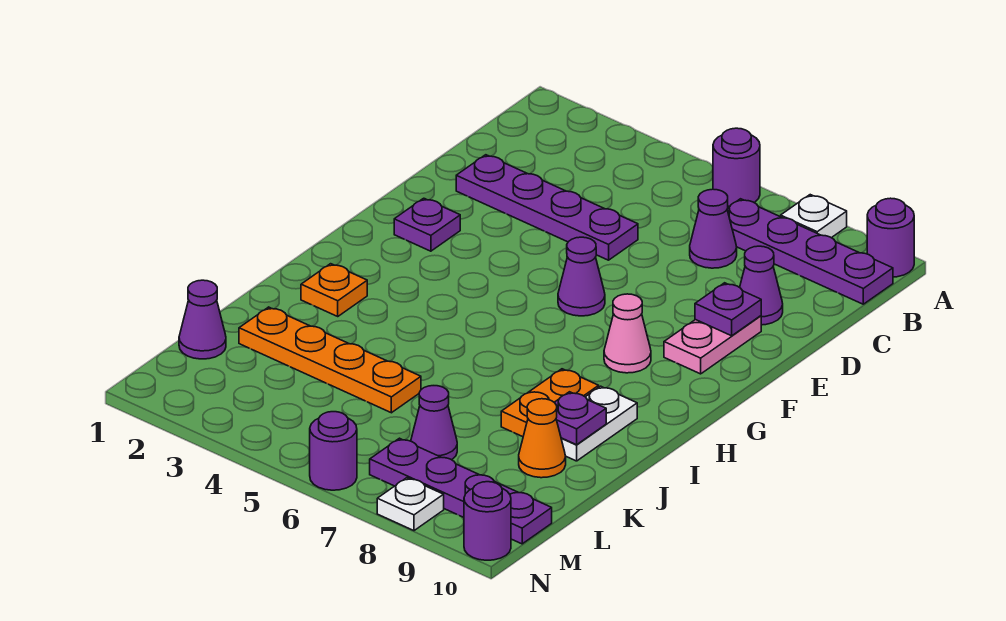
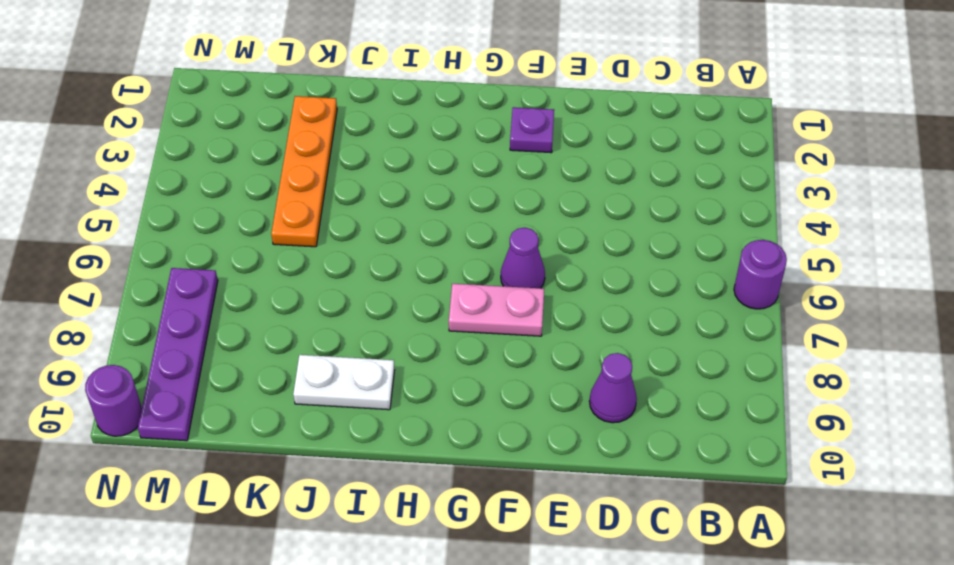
pink plate F7:G7 level 1 -> pink plate E9:F9 level 1
none -> white plate A8 level 1
none -> purple round brick A10 level 1
none -> purple plate B7:B10 level 1

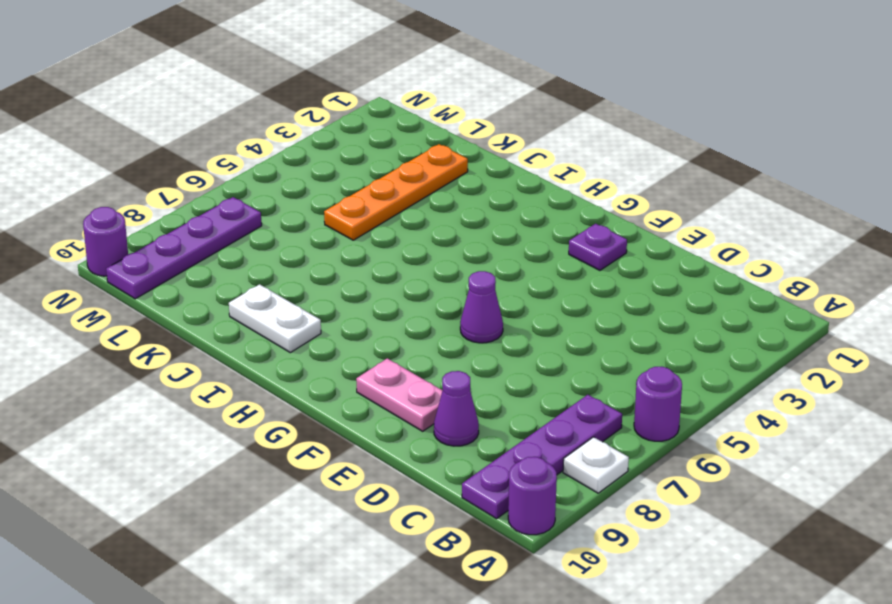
none -> purple cone C7 level 1
none -> purple plate D2:D5 level 1
none -> pink cone G8 level 1

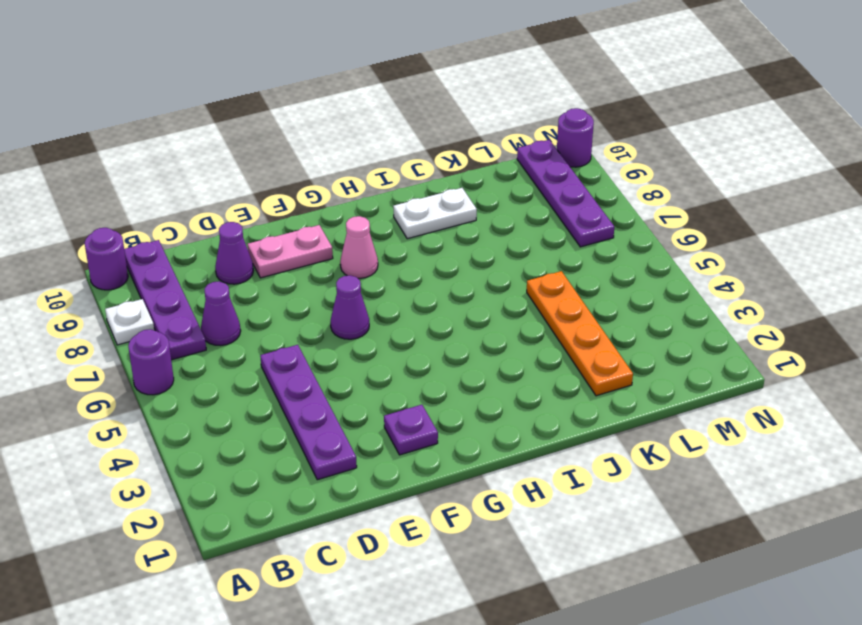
none -> orange plate I2 level 1
none -> orange plate I8:J8 level 1
none -> orange cone K9 level 1

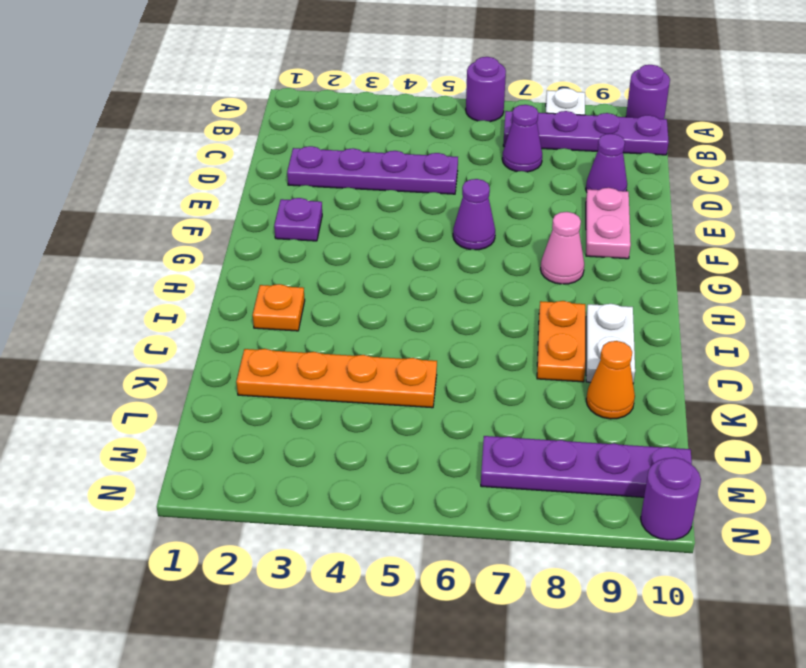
none -> purple cone L1 level 1
none -> purple cone L7 level 1
none -> purple round brick N6 level 1

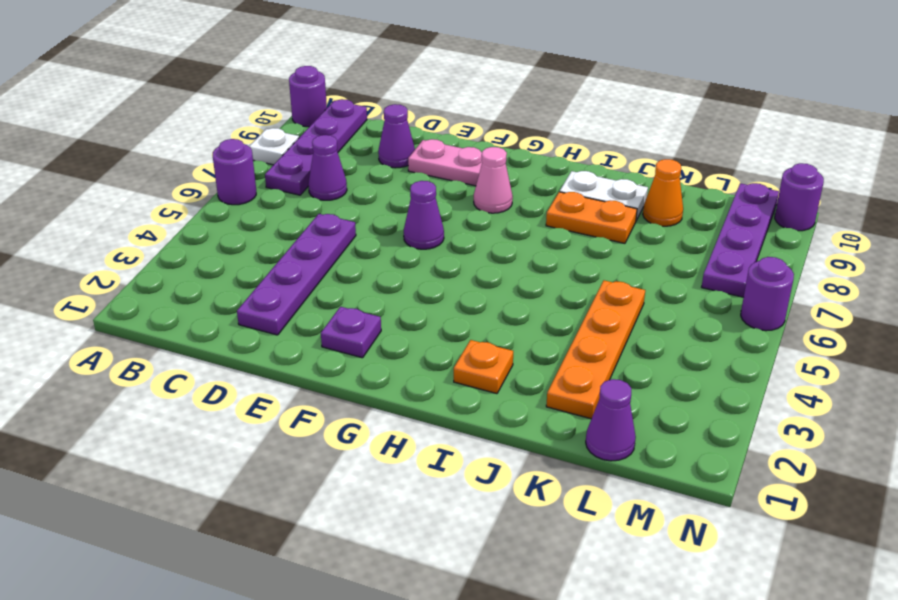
none -> purple cone L7 level 1
none -> white plate N8 level 1
none -> purple plate E9 level 2

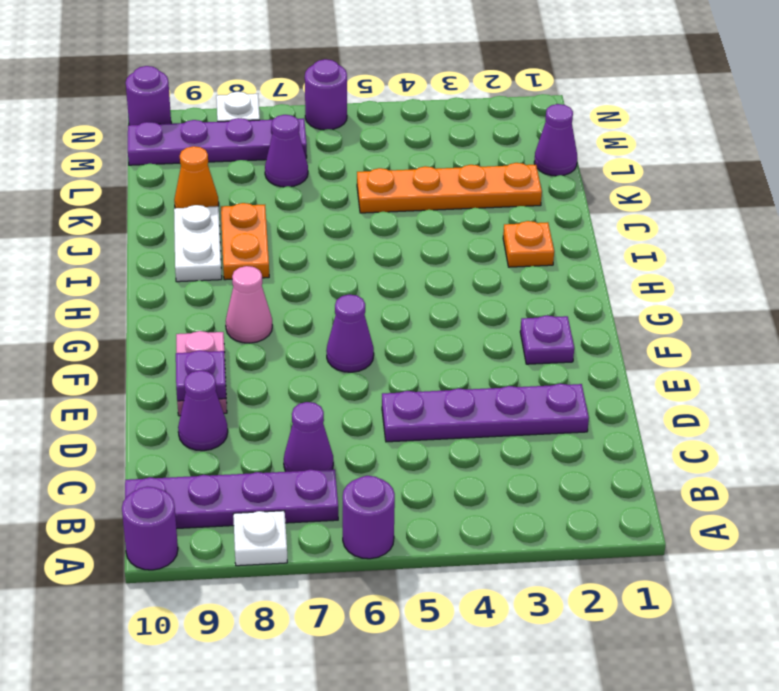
none -> purple plate J9 level 2

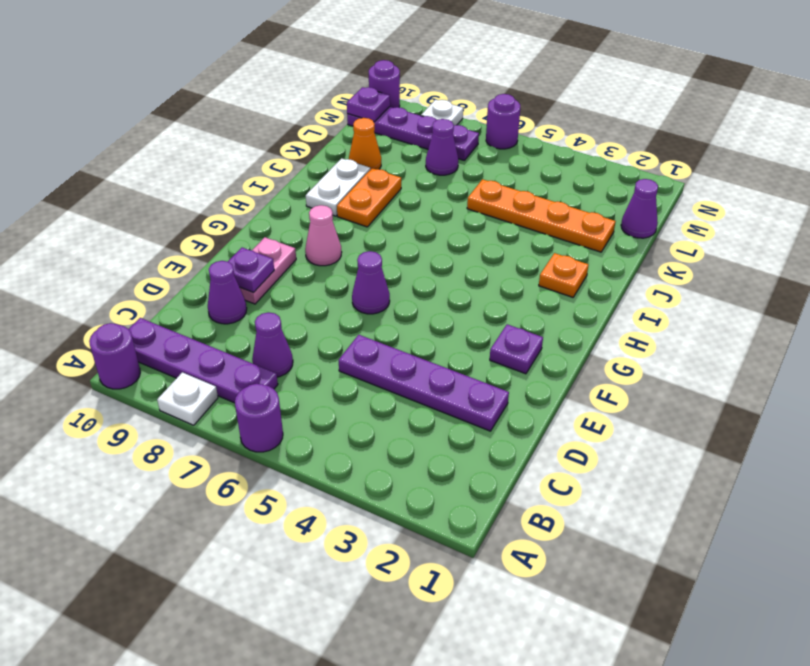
purple plate M10 level 2 -> purple plate J9 level 2

